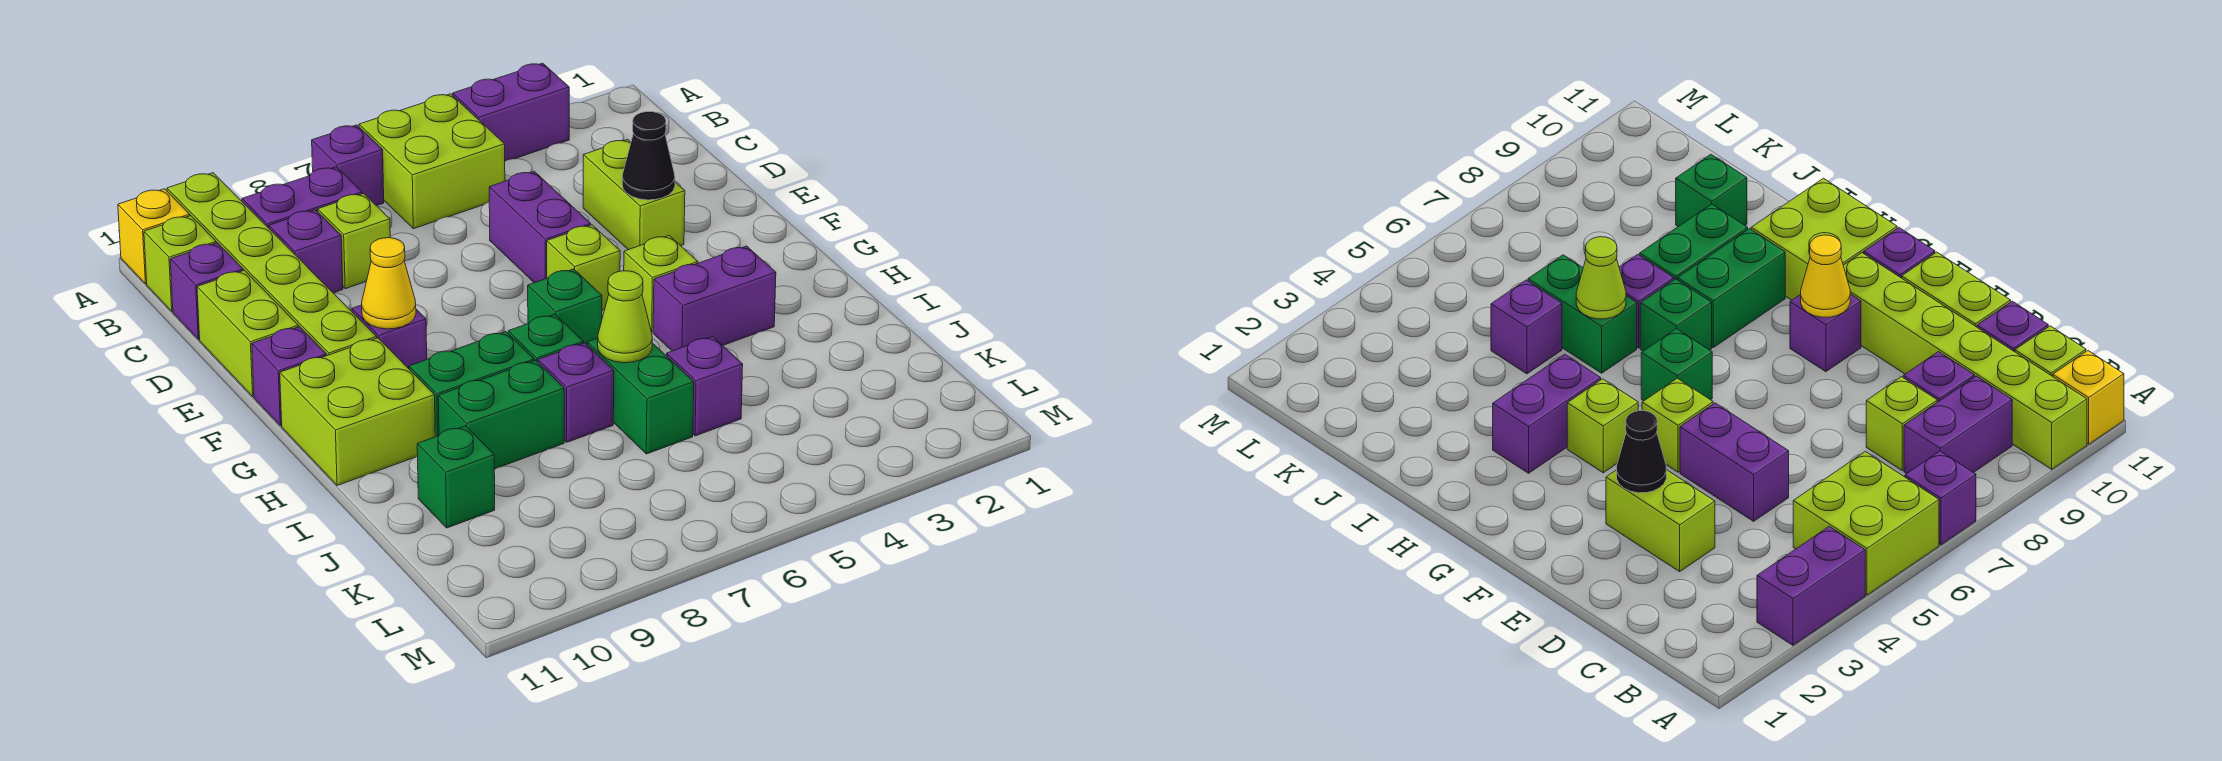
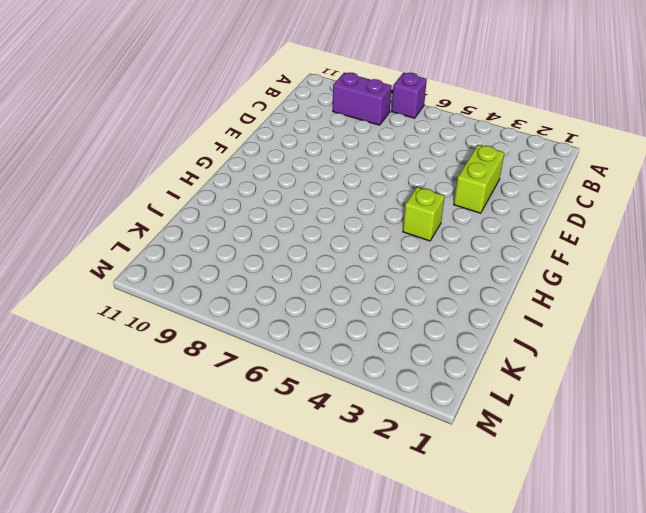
none -> purple brick A3:A4 level 1
none -> lime brick A5:B6 level 1
none -> lime brick A10:F10 level 1
none -> yellow brick A11 level 1

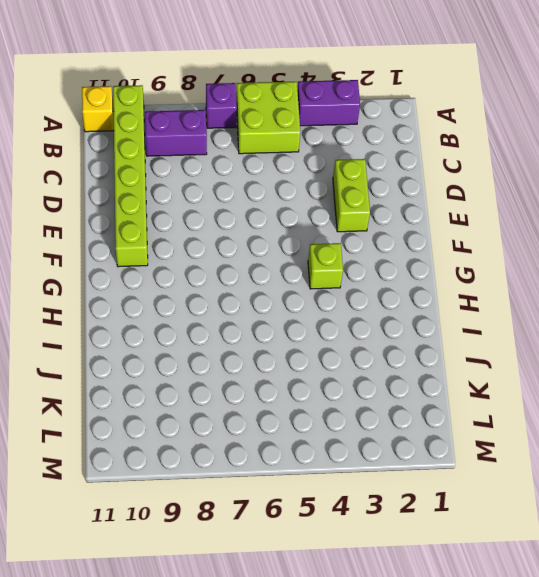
none -> lime brick B11 level 1
none -> lime brick C8 level 1
none -> purple brick C9 level 1
none -> purple brick C11 level 1

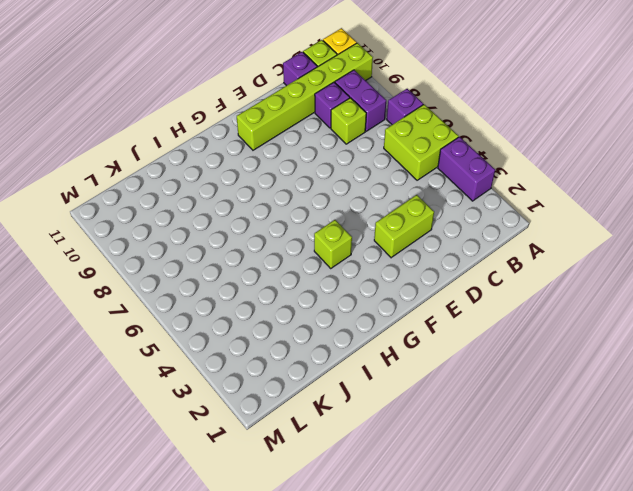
none -> purple brick D5:E5 level 1
none -> lime brick D11:E11 level 1
none -> lime brick F5 level 1
none -> purple brick F9 level 1

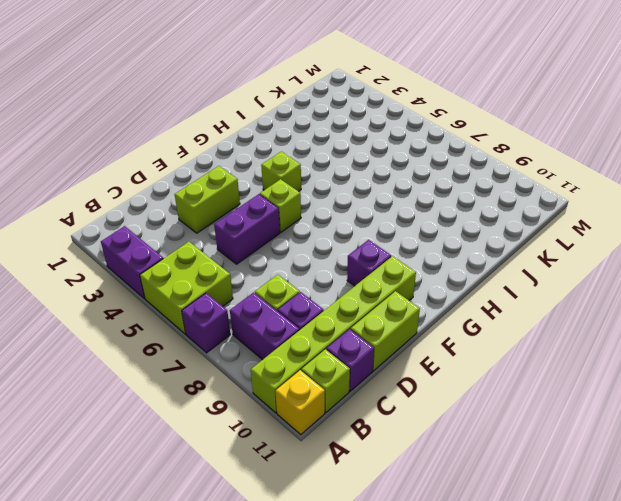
none -> purple brick F11 level 1
none -> green brick G6 level 1
none -> lime brick G10:H11 level 1
none -> purple brick H3:H4 level 1

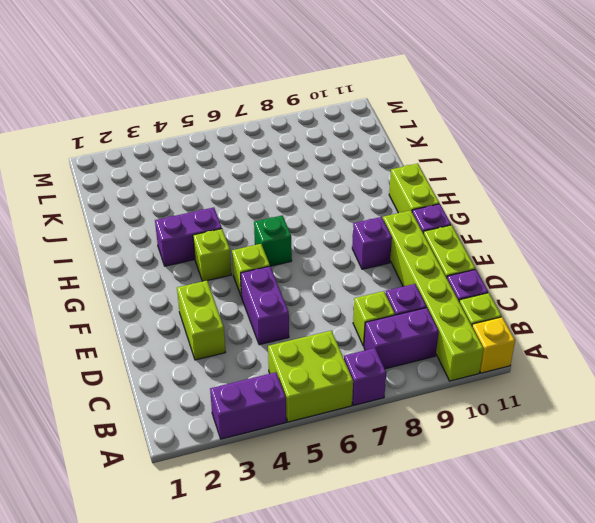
lime brick G11:H11 level 1 -> lime brick G10:H11 level 1
none -> green brick H7 level 1
none -> green brick H8:H9 level 1
none -> green brick I6:J6 level 1
none -> purple brick I7 level 1

